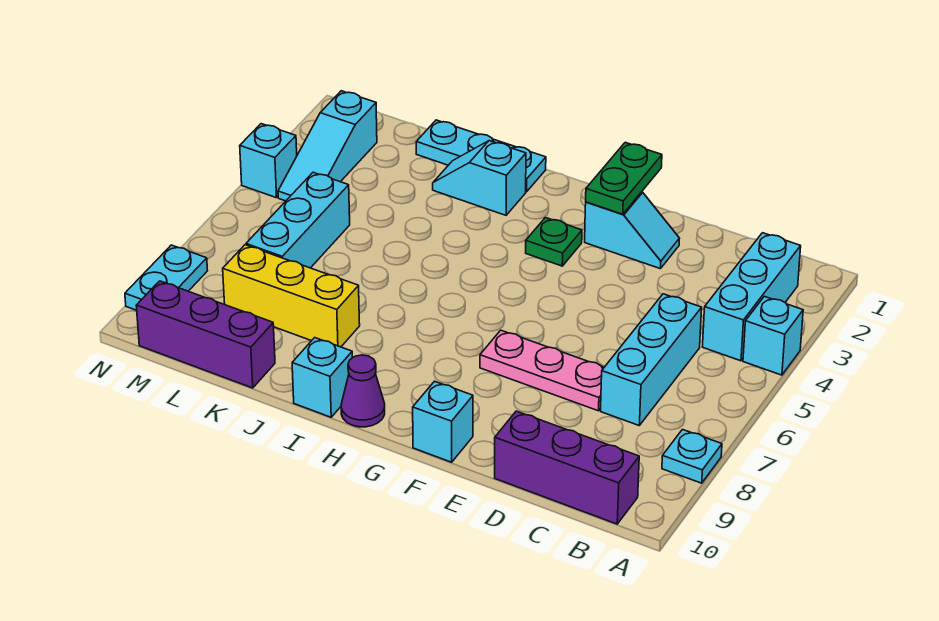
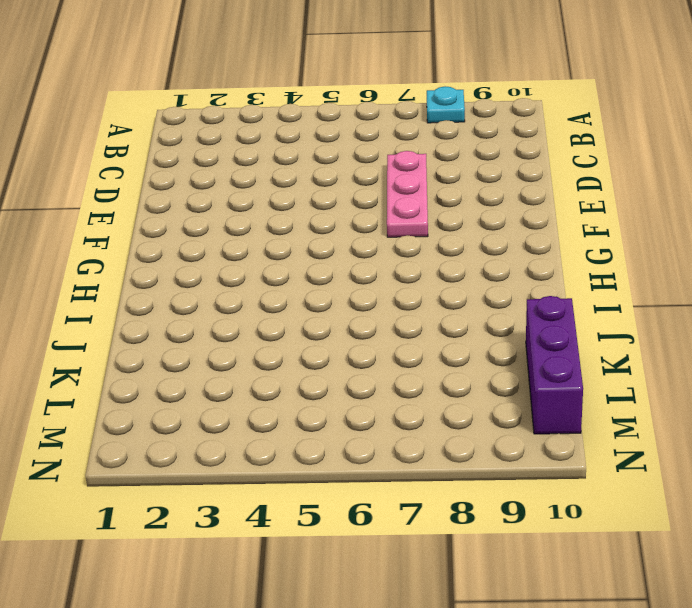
none -> cyan brick A4 level 1
none -> cyan brick B2:B4 level 1
none -> purple brick B10:D10 level 1

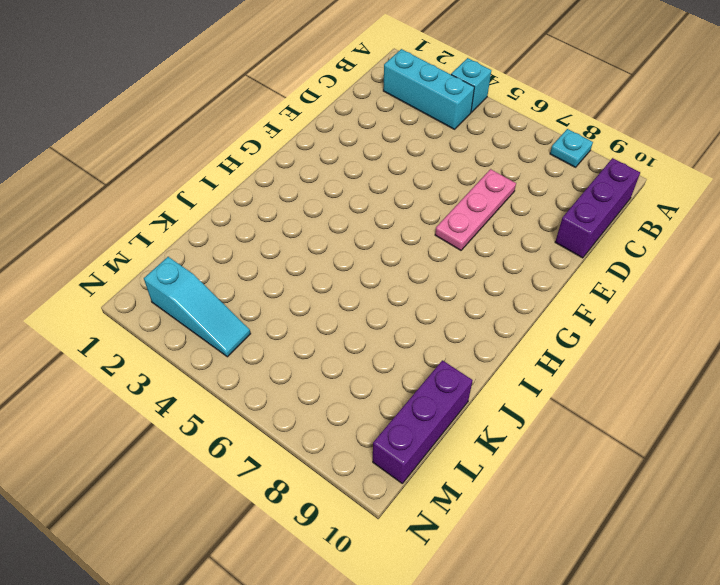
none -> cyan brick C5:C7 level 1
none -> cyan slope E2:F2 level 1 top F
none -> cyan brick F10 level 1

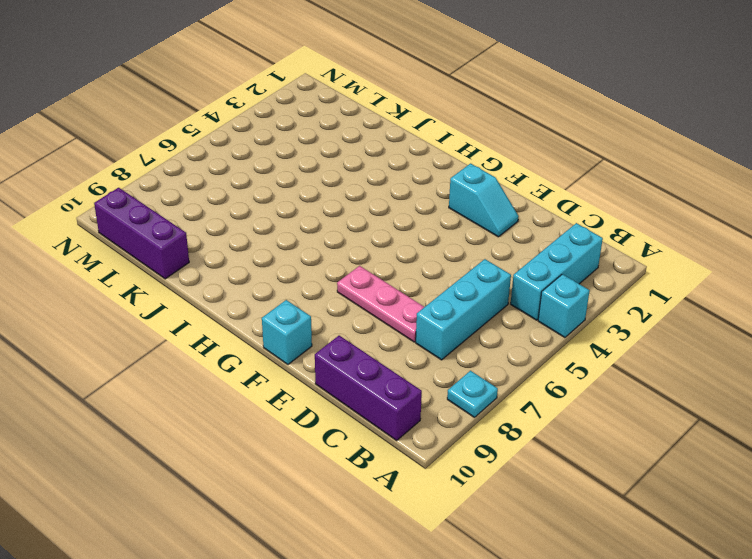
none -> green plate G3 level 1
none -> purple cone H10 level 1
none -> cyan plate I1:K1 level 1

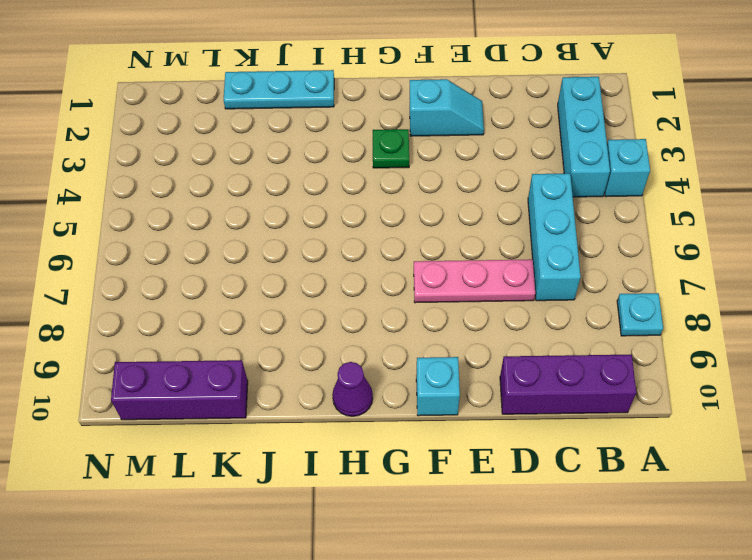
none -> cyan slope I2:J2 level 1 top I
none -> cyan brick I10 level 1
none -> yellow brick J8:L8 level 1

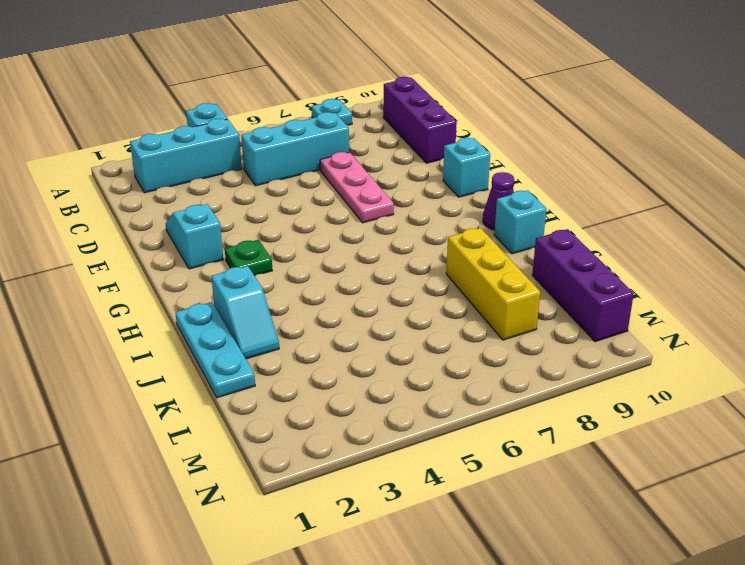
none -> cyan brick L5:L7 level 1
none -> cyan slope M2:M4 level 1 top 2
none -> cyan brick N4 level 1

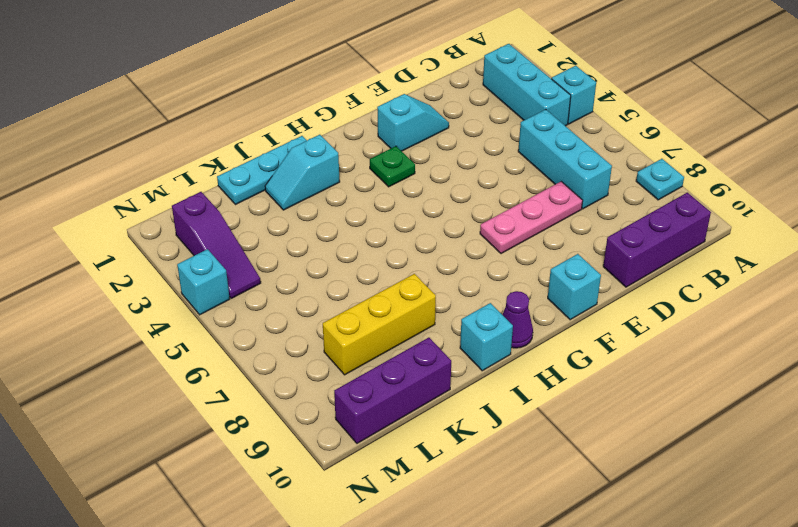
purple slope M2:M4 level 1 top 2 -> cyan slope M2:M4 level 1 top 2
none -> cyan brick L5:L7 level 1
none -> cyan plate N8:N9 level 1
none -> green plate F1:F2 level 2

